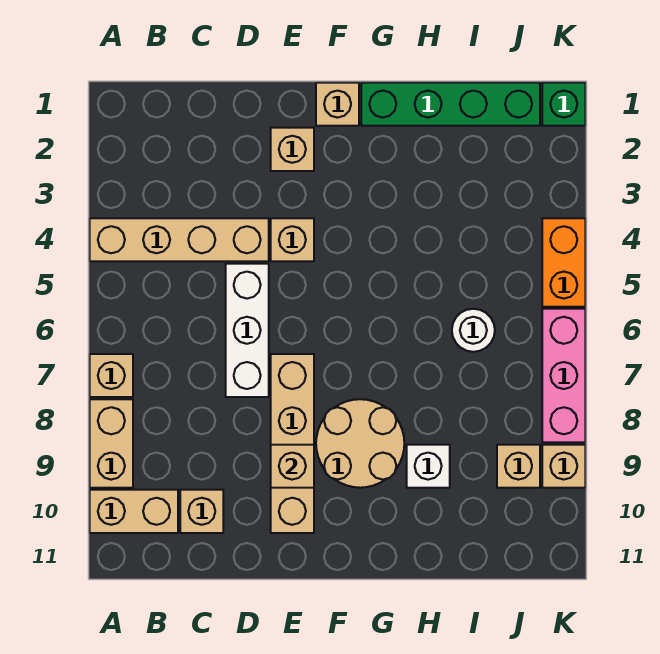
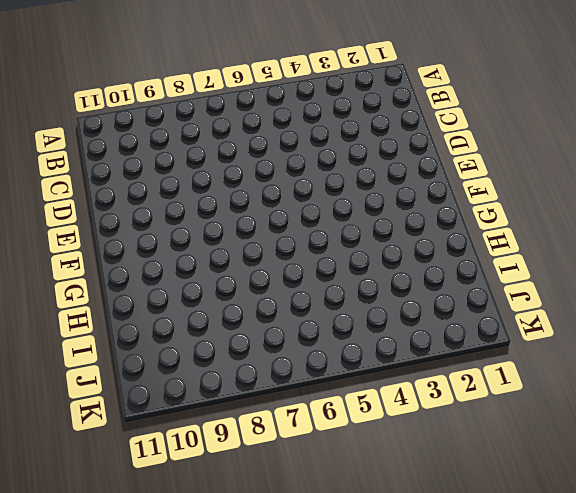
none -> tan brick A4:D4 level 1
none -> tan brick A7 level 1
none -> tan brick A8:A9 level 1

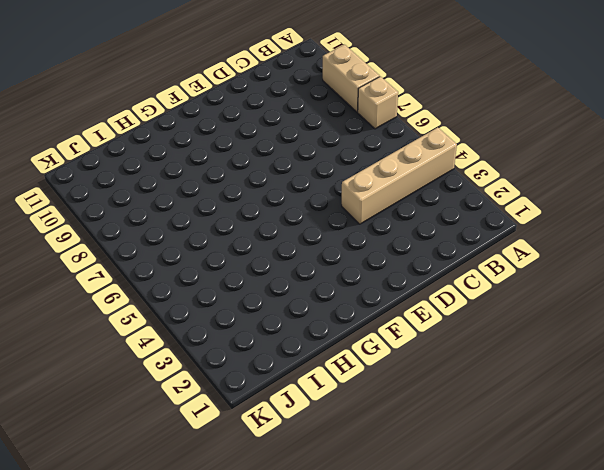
none -> tan brick A10:B10 level 1
none -> tan brick C10 level 1
none -> white brick D5:D7 level 1

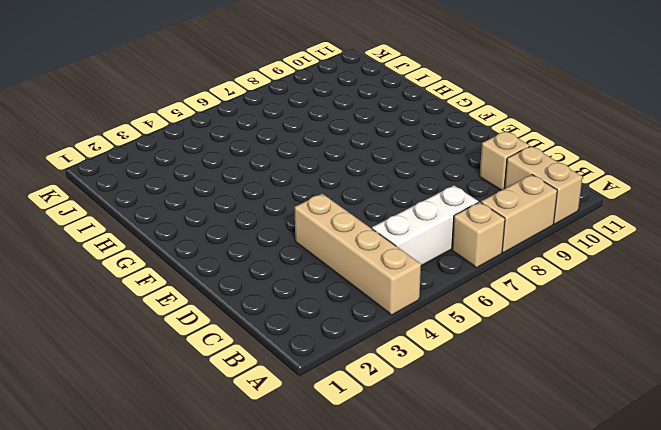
white brick B5:B7 level 1 -> white brick D5:D7 level 1
none -> tan brick E2 level 1
none -> tan brick E4 level 1
none -> tan brick E7:E10 level 1

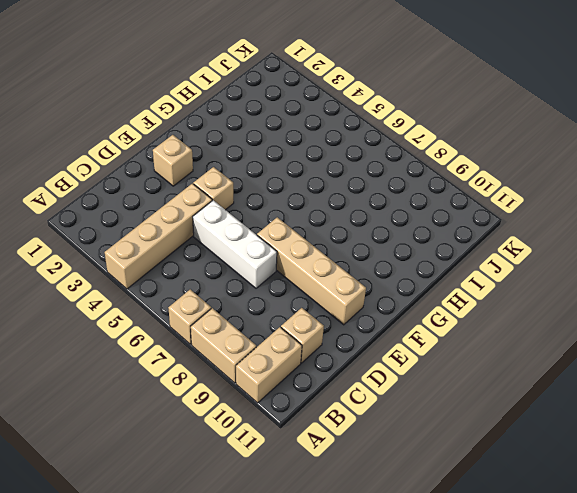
none -> tan brick F1 level 1
none -> tan round brick F8:G9 level 1
none -> green brick G1:J1 level 1

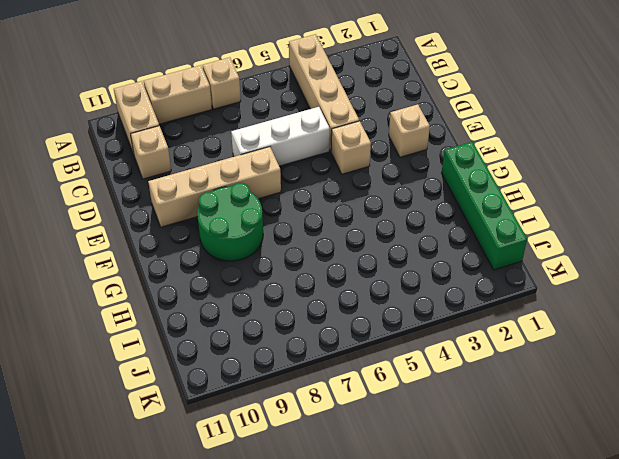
green round brick F8:G9 level 1 -> tan round brick F8:G9 level 1
none -> tan brick F1 level 1
none -> white brick H9 level 1
none -> white round brick I6 level 1

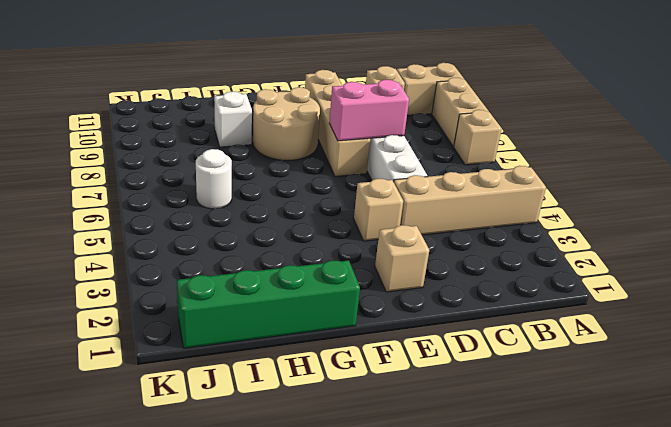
pink brick D7:E7 level 2 -> none
none -> tan brick F1 level 1
none -> tan brick J9 level 1
none -> green brick K1 level 1

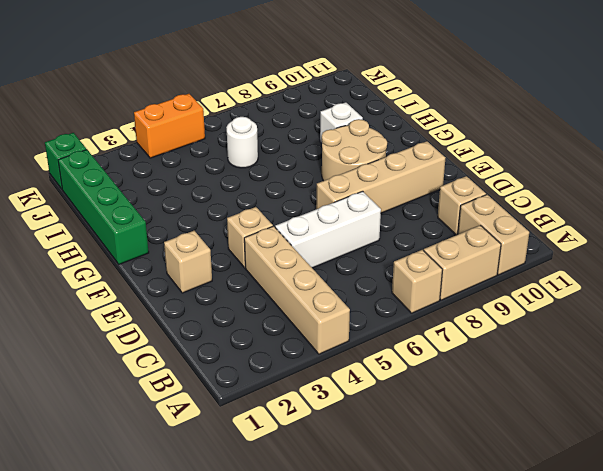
none -> tan brick F1 level 1
none -> tan brick J9 level 1
none -> pink brick K6:K8 level 1

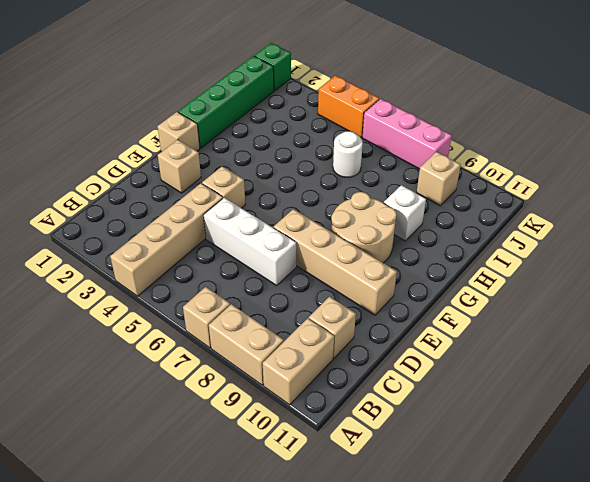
none -> tan brick K9 level 1
none -> tan brick E9 level 2

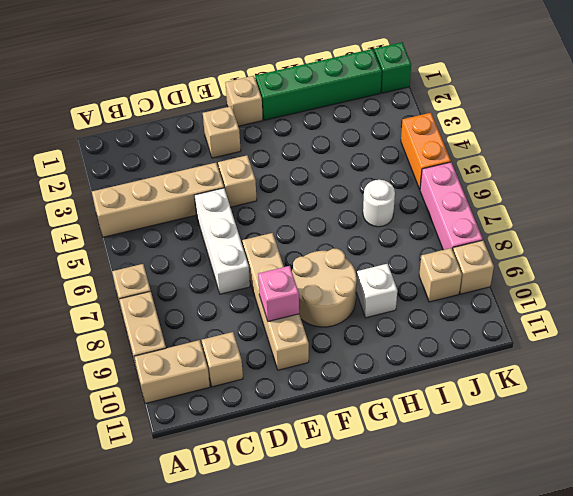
pink brick E9 level 2 -> tan brick E9 level 2

